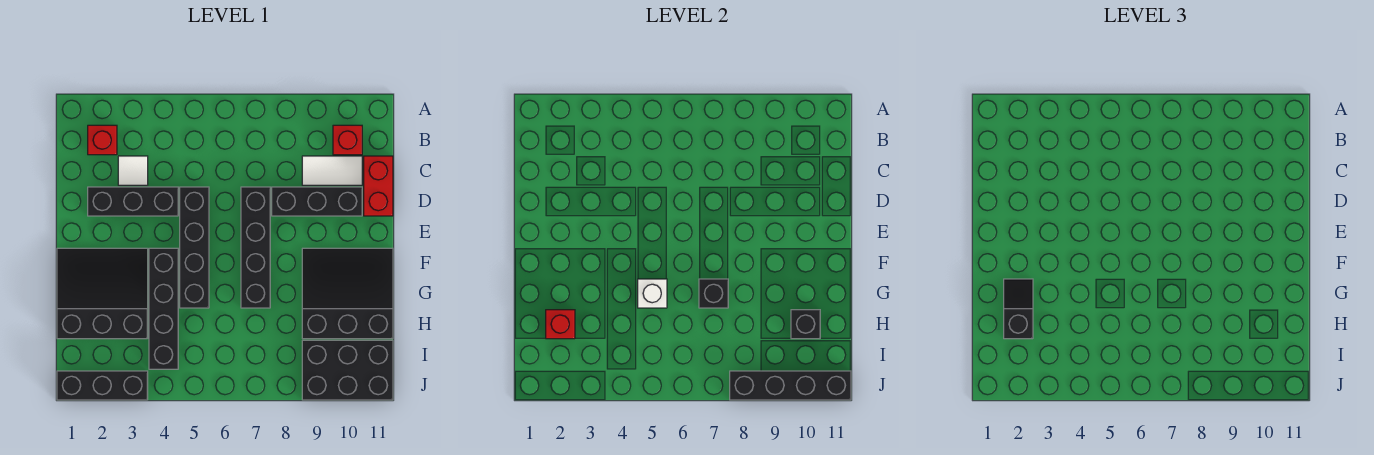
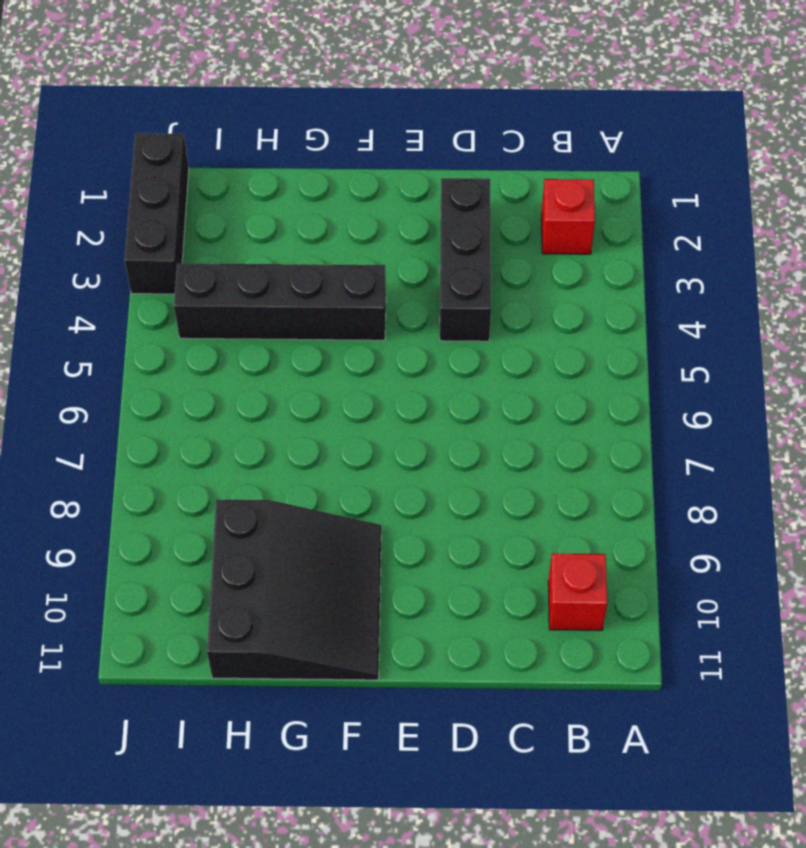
none -> white tile C3 level 1
none -> white tile C9:C10 level 1
none -> red brick C11:D11 level 1

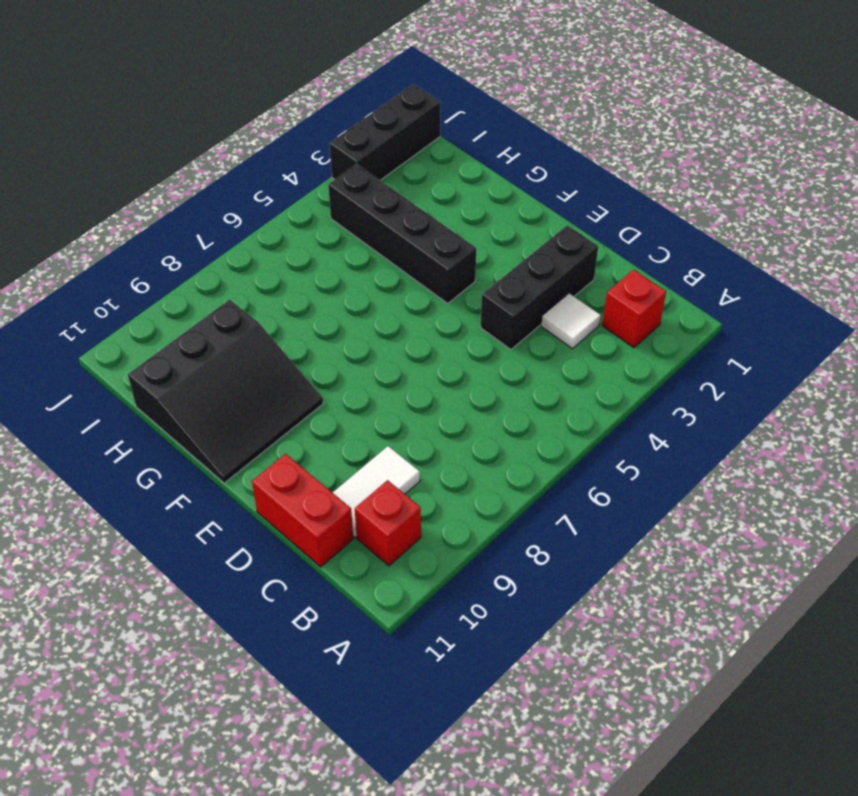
none -> black brick D5:G5 level 1
none -> black brick D7:G7 level 1
none -> black brick D8:D10 level 1

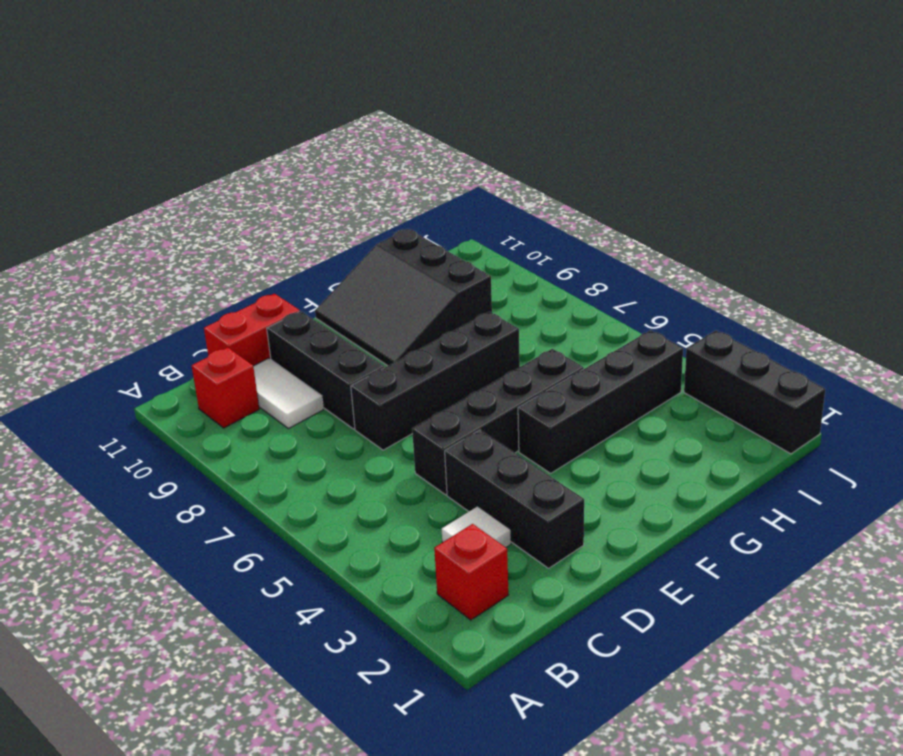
none -> black slope F1:H3 level 1 top H
none -> black brick I9:J11 level 1
none -> white brick G5 level 2

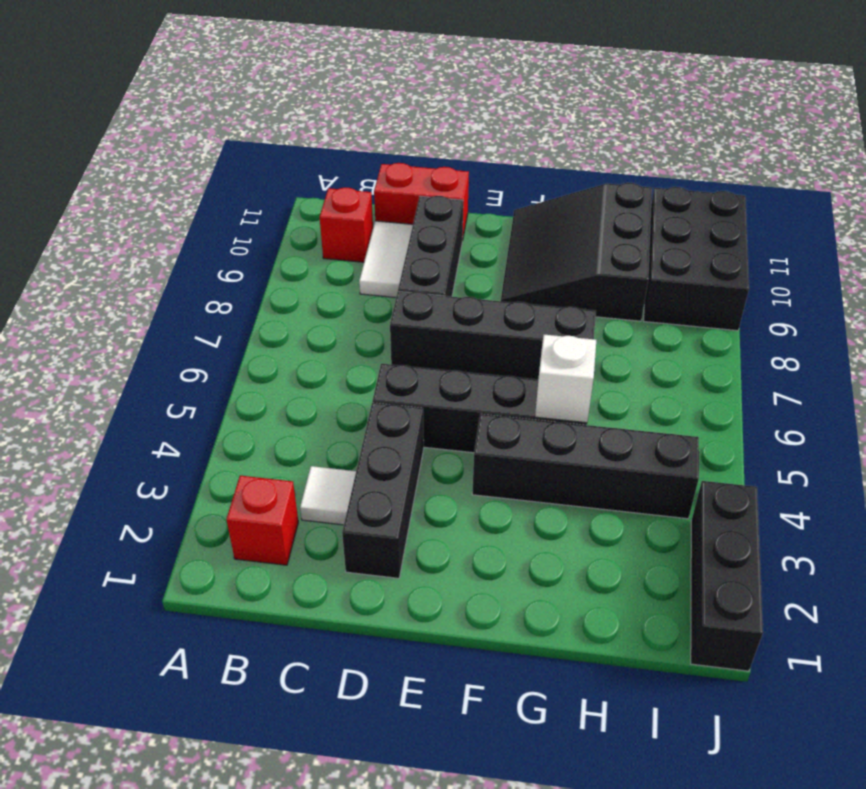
none -> black slope F1:H3 level 1 top H
none -> black brick G7 level 2
none -> red brick H2 level 2

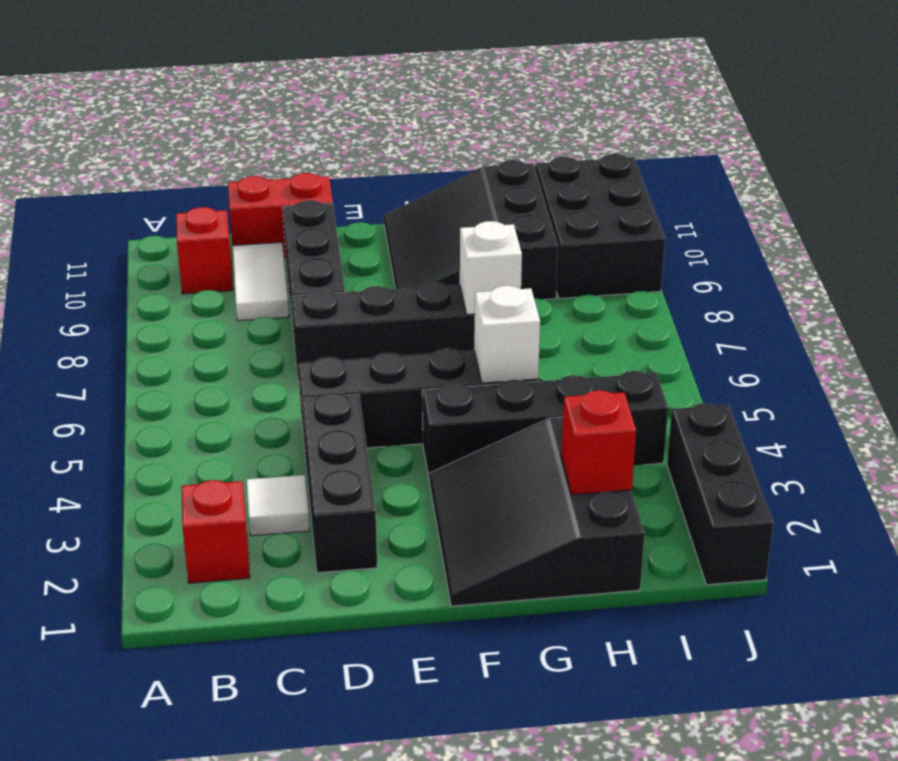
white brick G7 level 2 -> black brick G7 level 2
none -> black brick H10 level 2
none -> black brick J8:J11 level 2
none -> black slope G2:H2 level 3 top H

